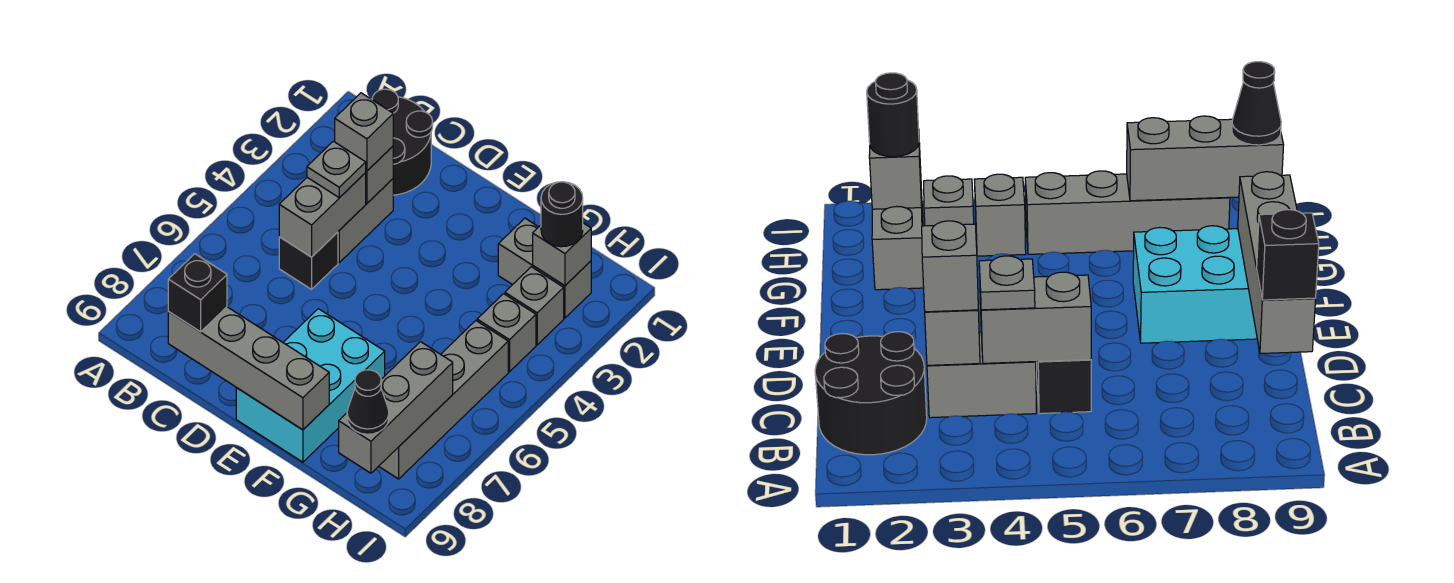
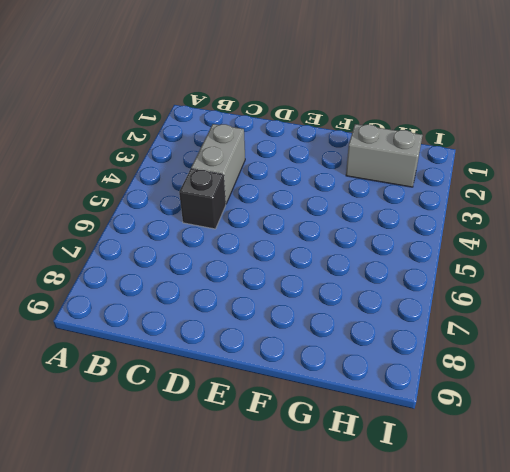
none -> black round brick B1:C2 level 1
none -> cyan brick E7:F9 level 1
none -> grey brick H3 level 1

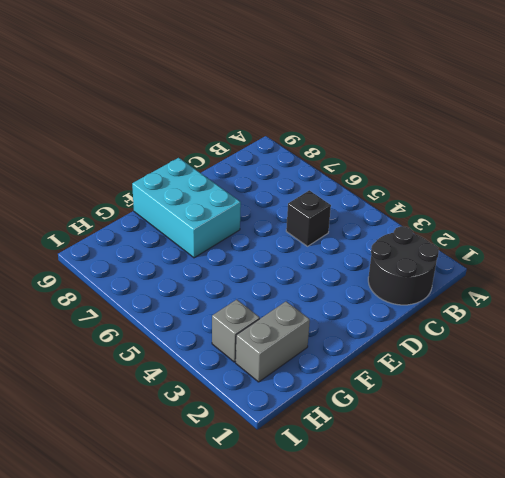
none -> grey brick C3:C4 level 1
none -> grey brick H4 level 1
none -> grey brick H5:H8 level 1

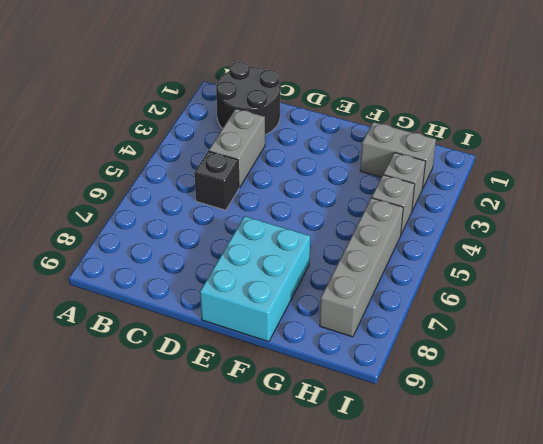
none -> grey brick C3 level 2
none -> grey brick C4:C5 level 2
none -> grey brick C9:F9 level 2

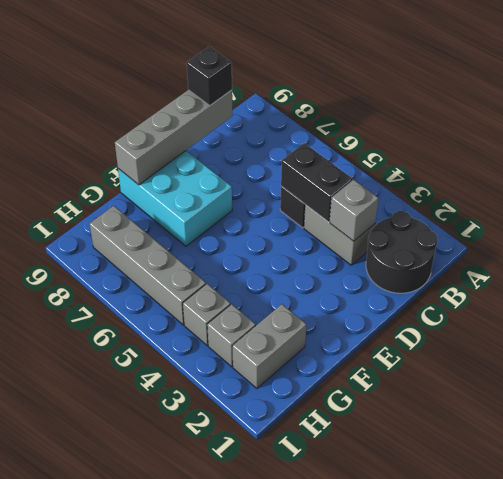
black brick C4:C5 level 2 -> grey brick C4:C5 level 2
none -> grey brick H2 level 2
none -> grey brick H7:H9 level 2
none -> grey brick C3 level 3

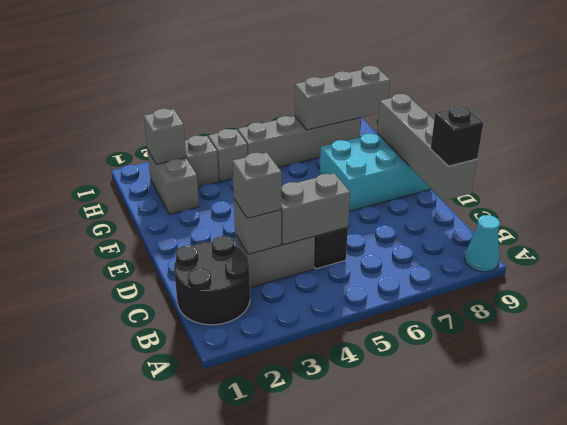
cyan cone A9 level 1 -> none
none -> grey plate C4 level 3
none -> black round brick H2 level 3
none -> black cone H9 level 3

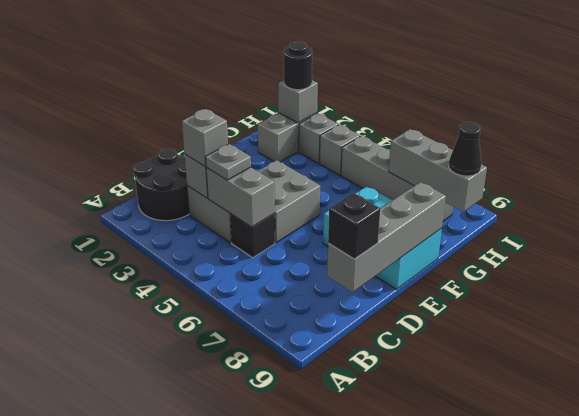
grey brick D4:E5 level 1 -> none

